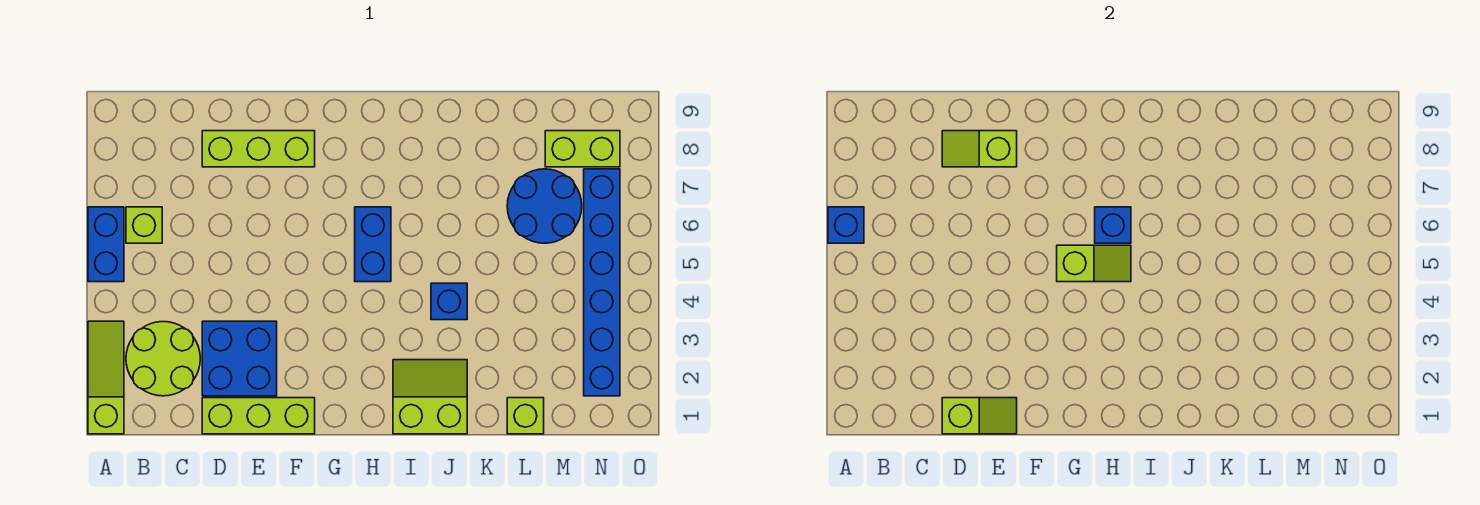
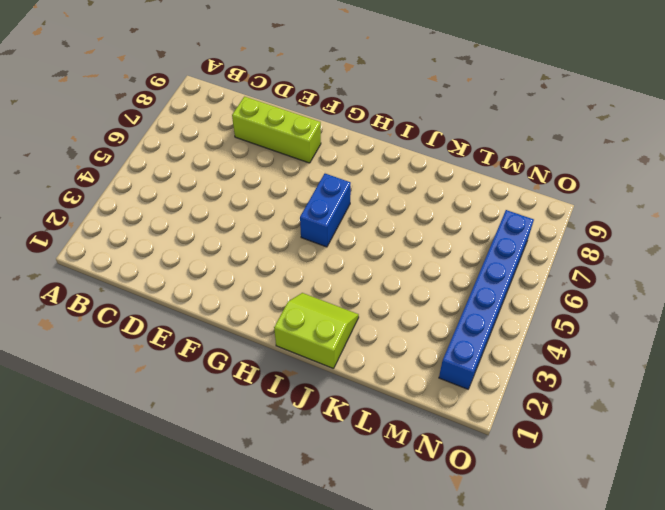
none -> lime slope A1:A3 level 1 top 1
none -> blue brick A5:A6 level 1
none -> lime round brick B2:C3 level 1

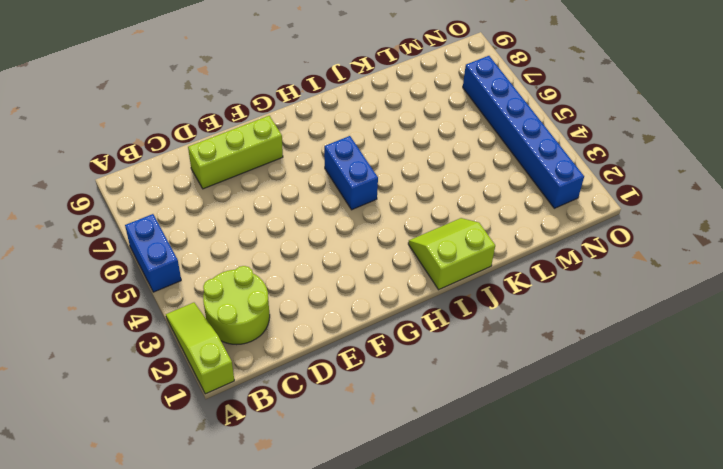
none -> lime brick B6 level 1
none -> lime brick D1:F1 level 1
none -> blue brick D2:E3 level 1

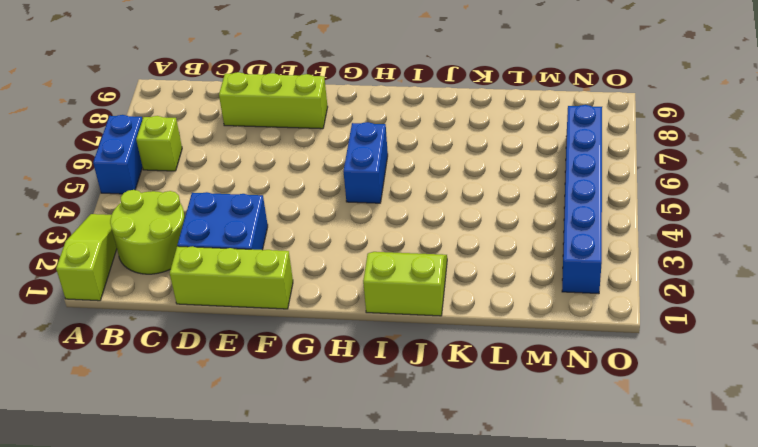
none -> blue brick J4 level 1
none -> lime brick L1 level 1
none -> blue round brick L6:M7 level 1

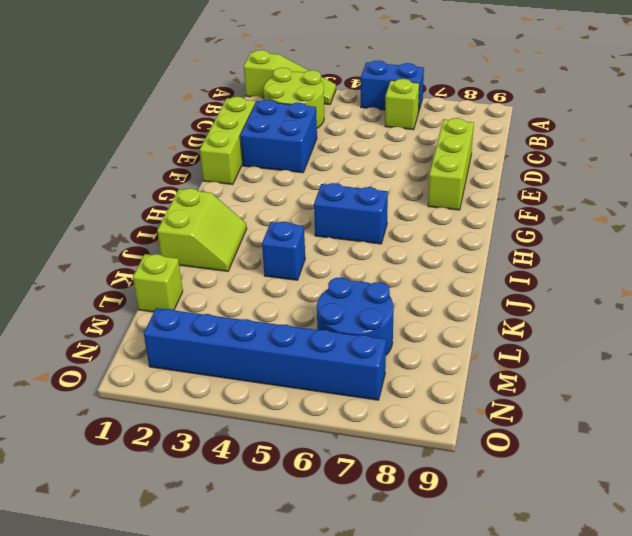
none -> lime brick M8:N8 level 1
none -> blue brick A6 level 2
none -> lime slope D1:E1 level 2 top D

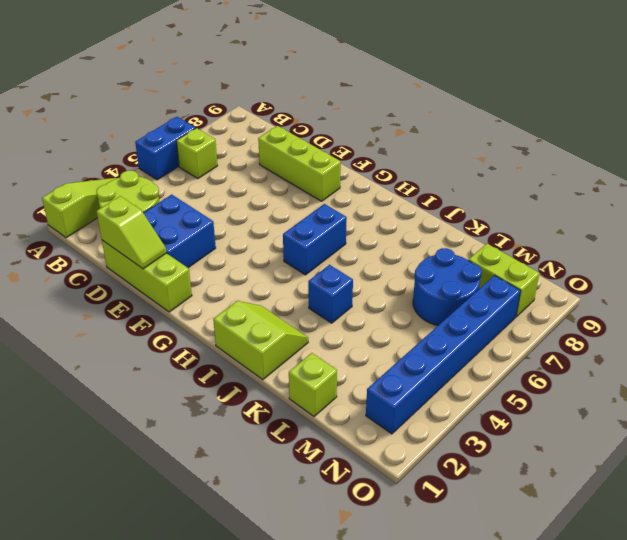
none -> blue brick A6 level 2
none -> lime slope D8:E8 level 2 top E
none -> lime slope G5:H5 level 2 top G

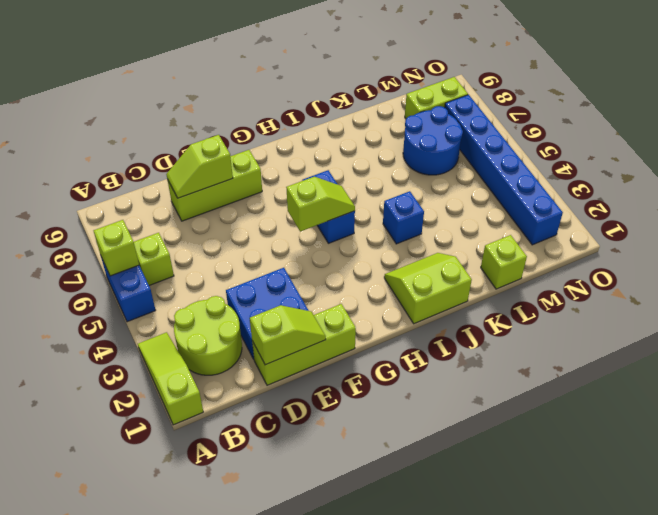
lime brick A6 level 2 -> blue brick A6 level 2
none -> blue brick H6 level 2

